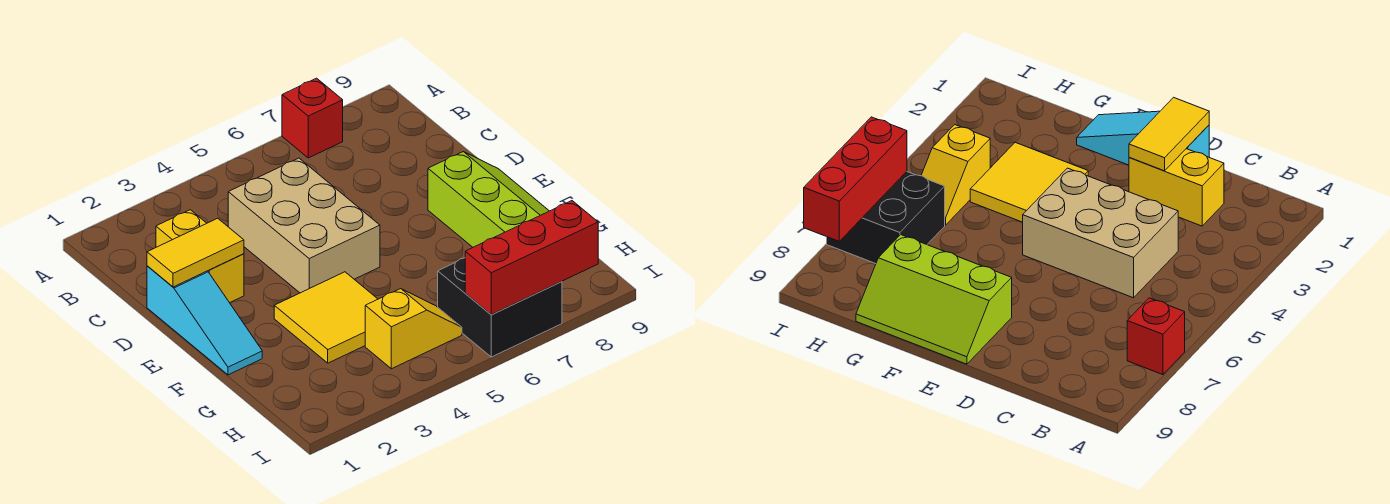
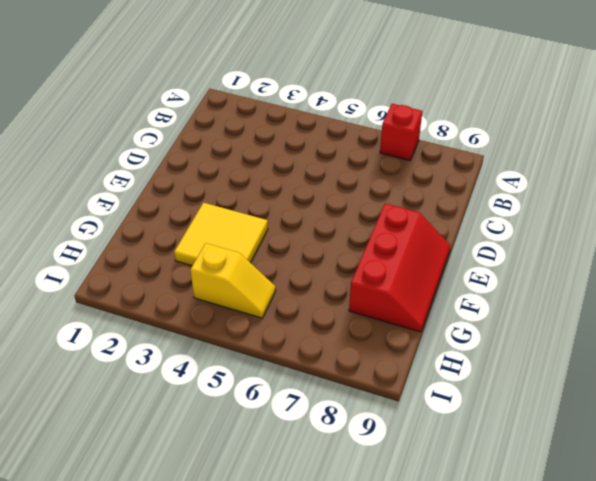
red slope E8:G9 level 1 top 8 -> lime slope E8:G9 level 1 top 8
none -> yellow brick C2:D2 level 1
none -> tan brick C4:E5 level 1

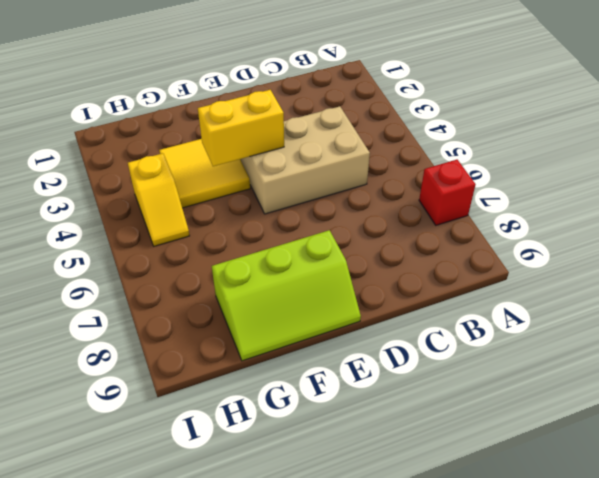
yellow brick E4:F4 level 2 -> yellow brick C2:D2 level 1
none -> cyan slope D1:F1 level 1 top D
none -> black brick H6:I7 level 1

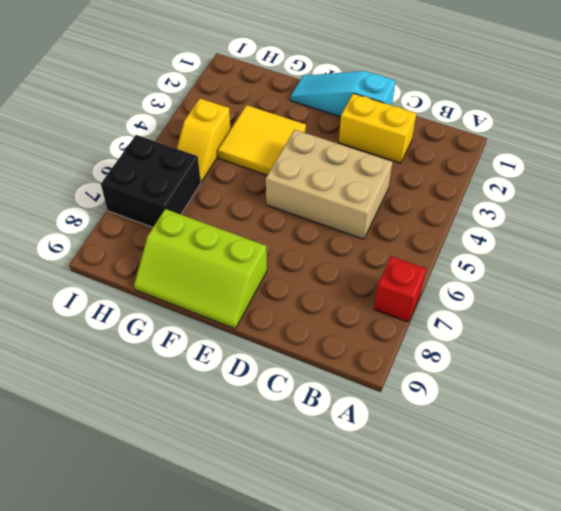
none -> yellow tile D1:D2 level 2
none -> red brick I6:I8 level 2

